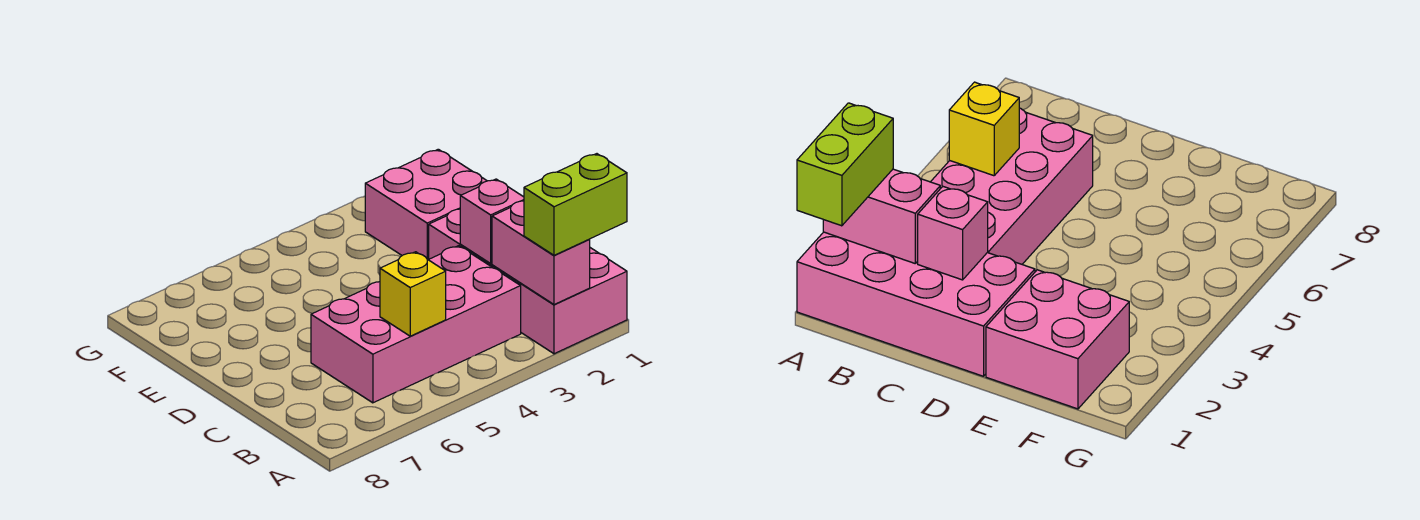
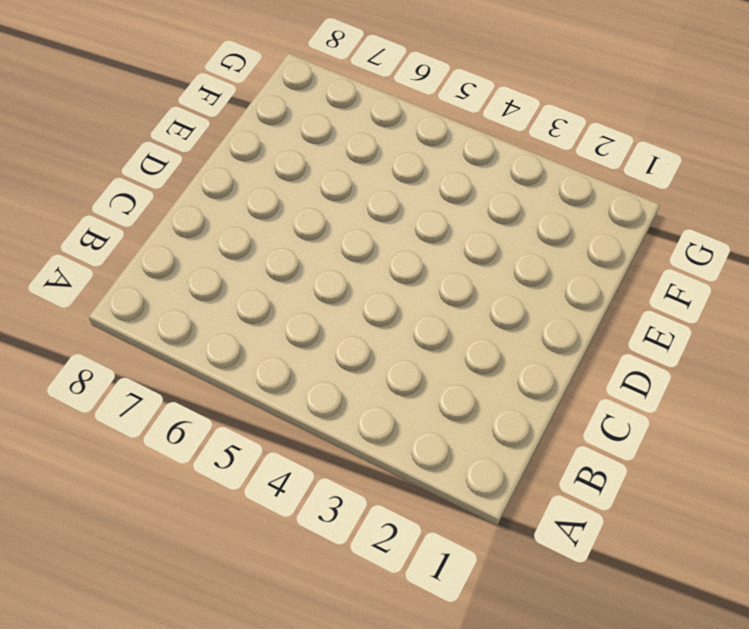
none -> pink brick A1:D2 level 1
none -> pink brick B3:C6 level 1

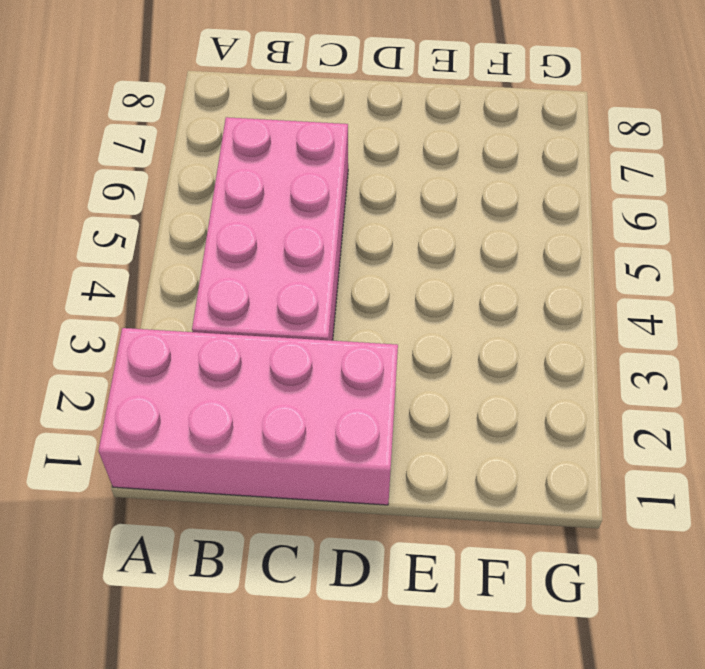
none -> pink brick E1:F2 level 1
none -> pink brick A2:B2 level 2

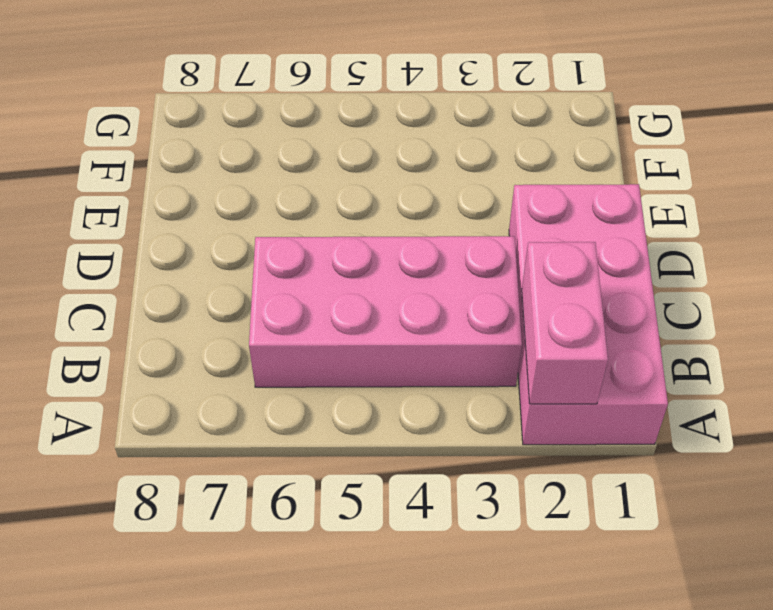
none -> pink brick E1:F2 level 1
none -> yellow brick B5 level 2

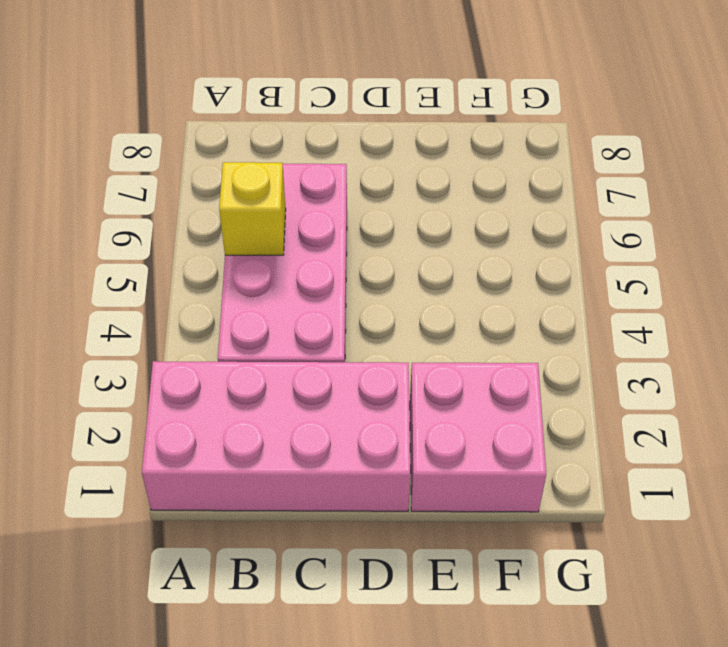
none -> pink brick A2:B2 level 2
none -> pink brick C2 level 2

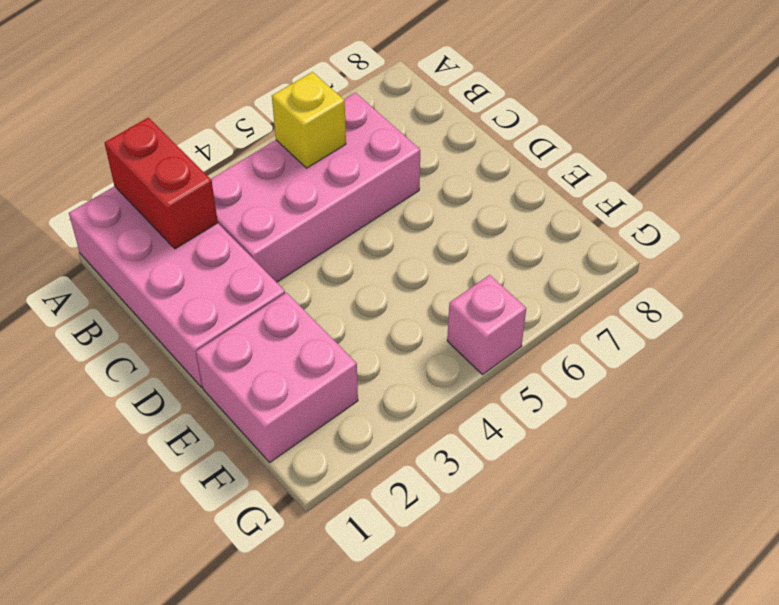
red brick A2:B2 level 2 -> pink brick A2:B2 level 2
pink brick G5 level 1 -> pink brick C2 level 2
none -> lime brick A1:A2 level 3

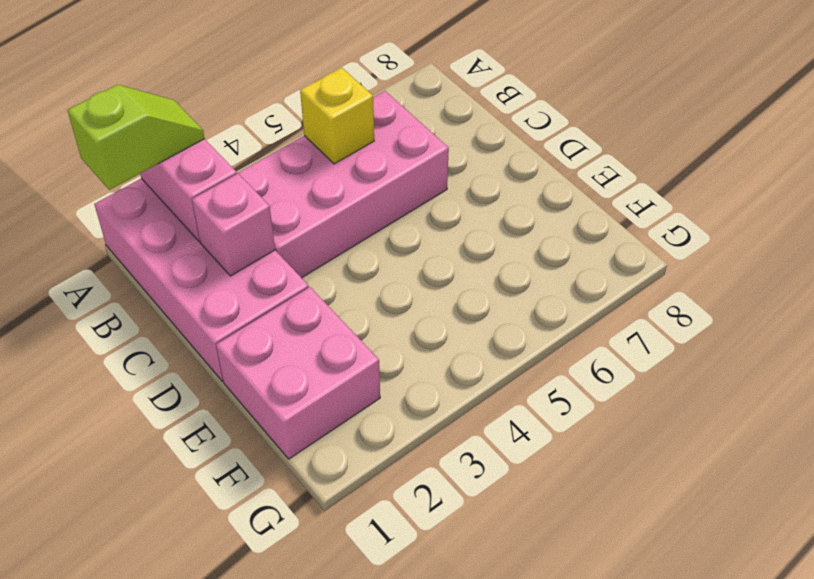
lime slope A1:A2 level 3 top 1 -> lime brick A1:A2 level 3

